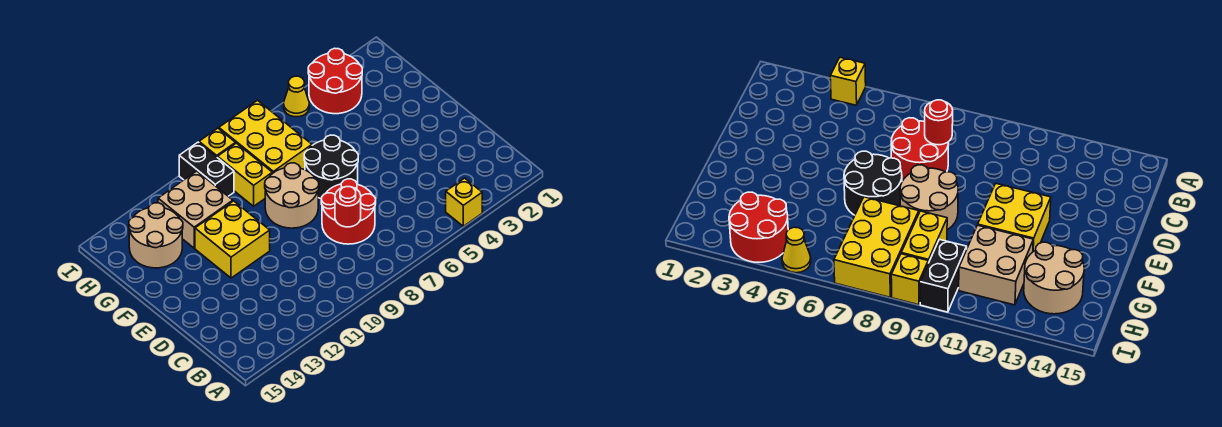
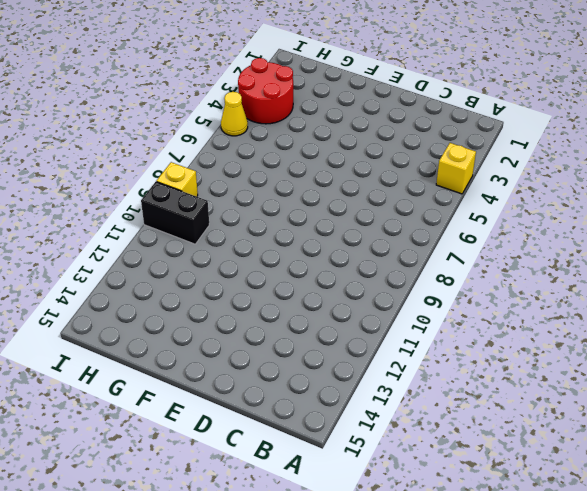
none -> red round brick C7:D8 level 1
none -> black round brick E6:F7 level 1
none -> tan round brick E8:F9 level 1

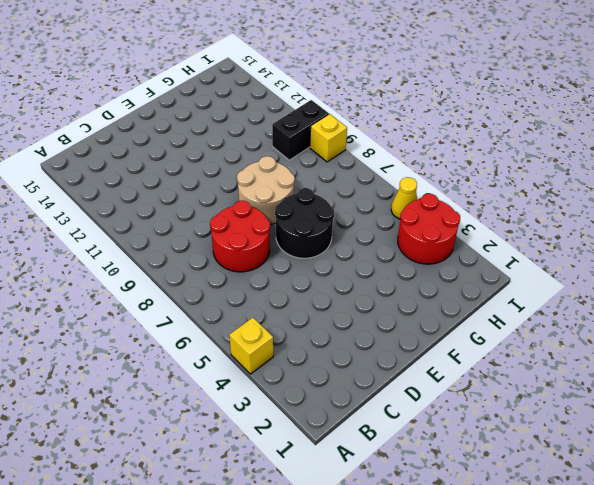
none -> yellow brick E11:F12 level 1
none -> yellow brick G7:I8 level 1
none -> yellow brick G9:H9 level 1

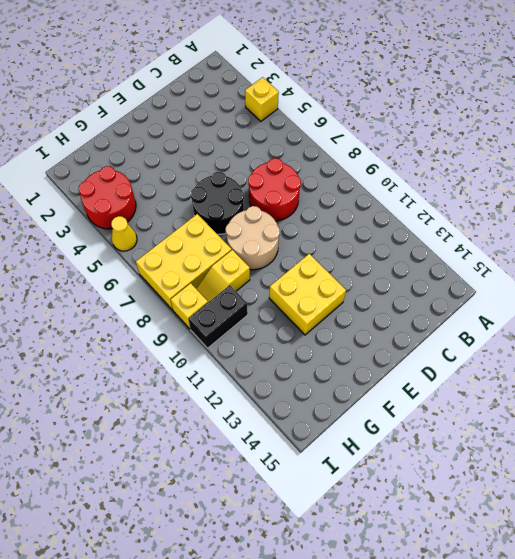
yellow slope G9:H9 level 1 top G -> yellow brick G9:H9 level 1
none -> tan brick G11:H12 level 1
none -> tan round brick G13:H14 level 1
none -> red round brick C8 level 2

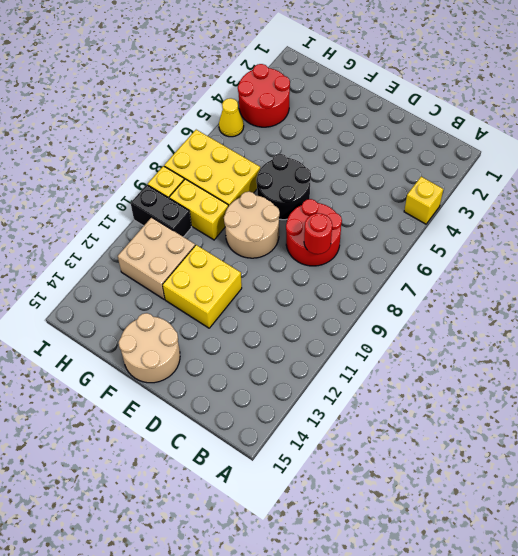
tan round brick E14:F15 level 1 -> tan round brick G13:H14 level 1

